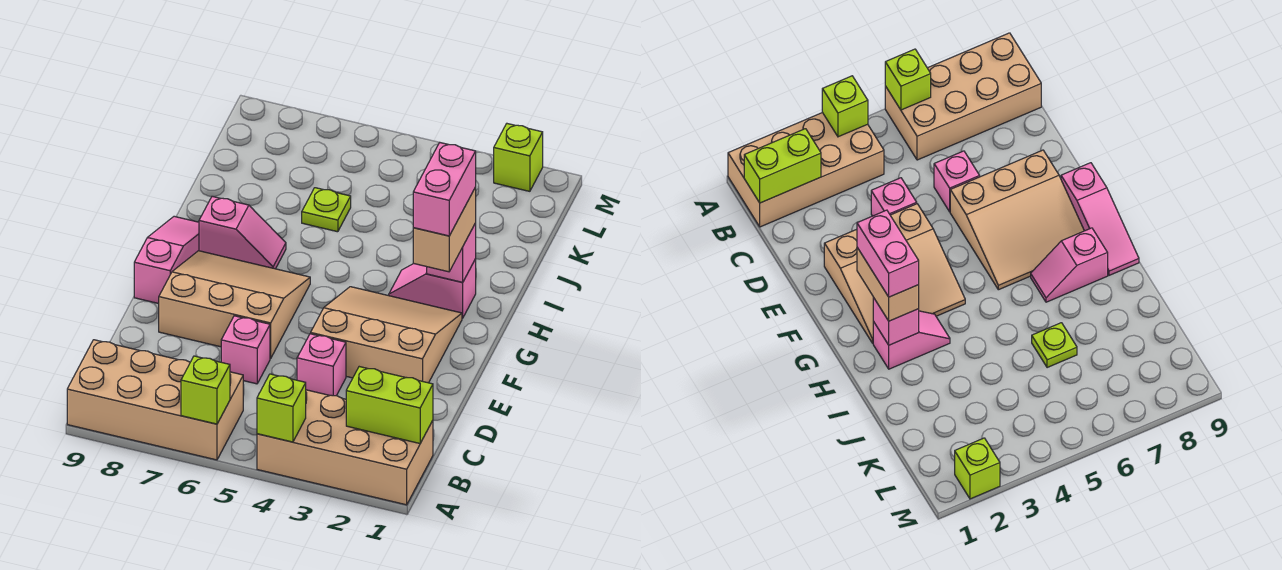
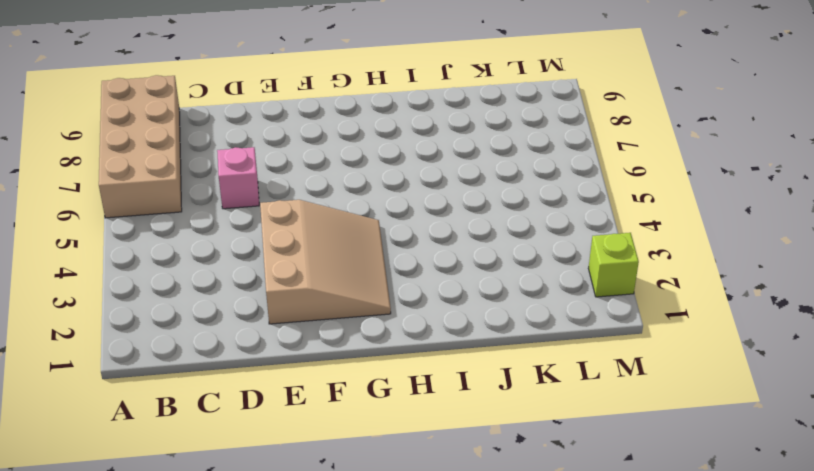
none -> tan brick A1:B4 level 1
none -> pink brick D4 level 1
none -> tan slope E6:G8 level 1 top E

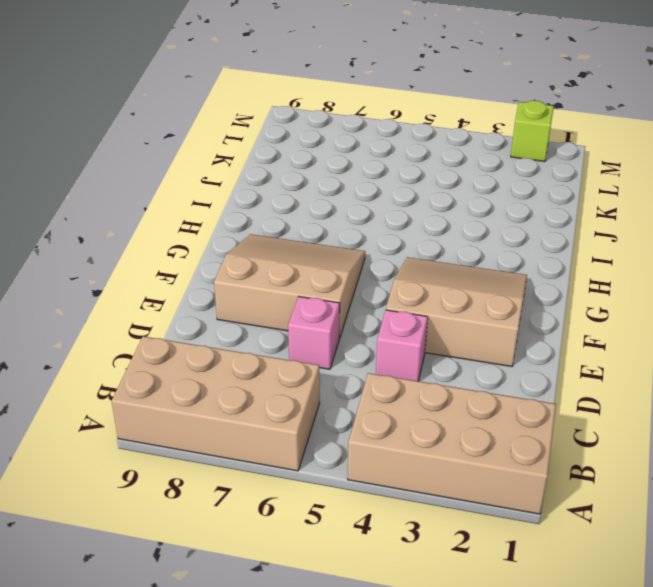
none -> pink slope F9:H9 level 1 top F
none -> pink slope H2:H3 level 1 top 2
none -> pink slope H7:H8 level 1 top 8

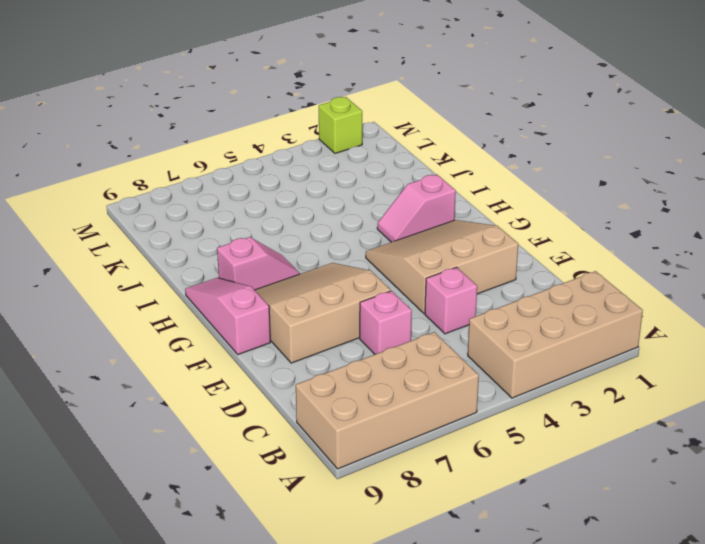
none -> lime plate J6 level 1
none -> lime brick A4 level 2
none -> lime brick A6 level 2

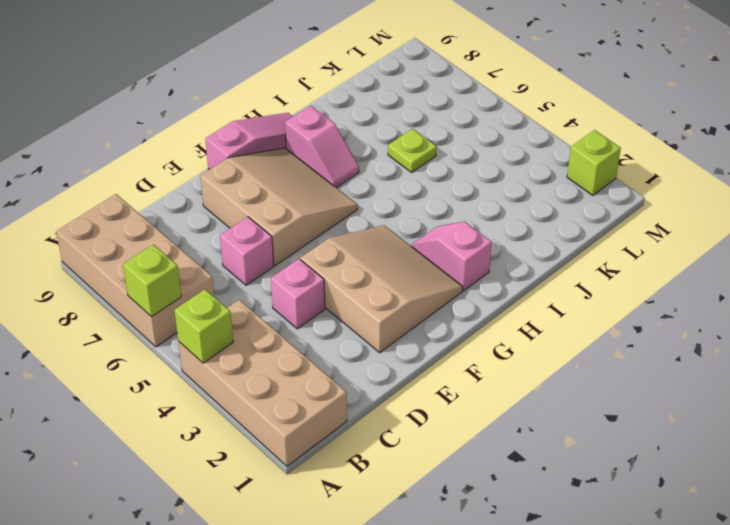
none -> lime brick B1:B2 level 2
none -> pink brick H2 level 2
none -> tan brick G2:H2 level 3

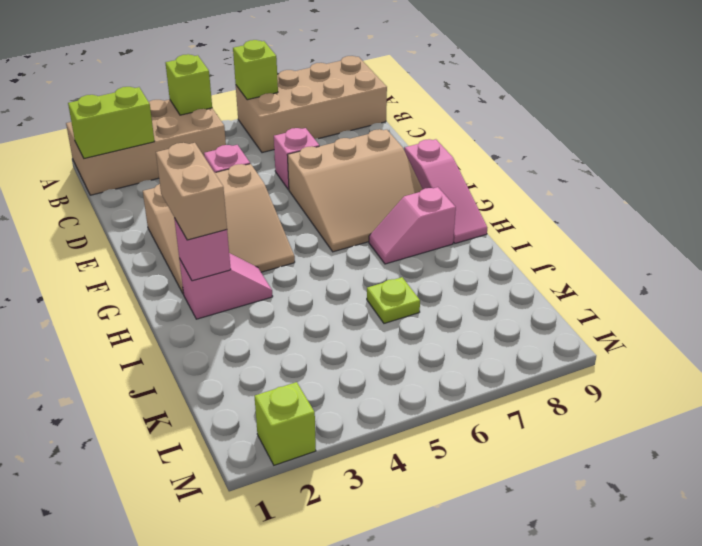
none -> pink brick G2:H2 level 4

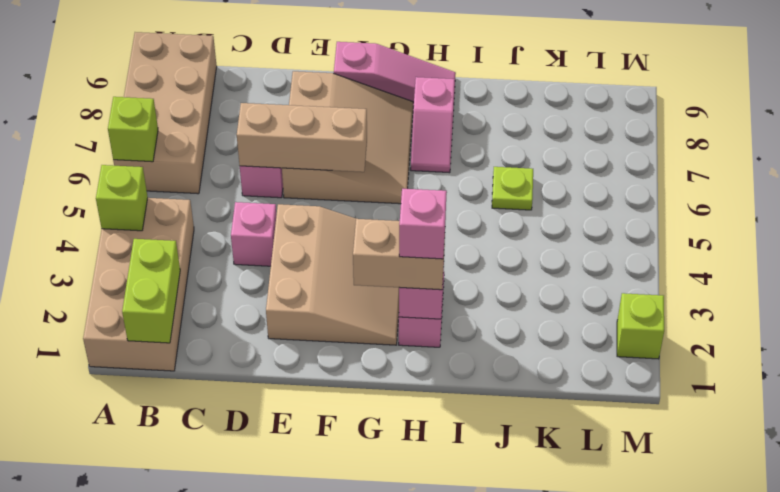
tan brick D6:F6 level 2 -> none
pink brick H2 level 4 -> pink brick G2:H2 level 4

